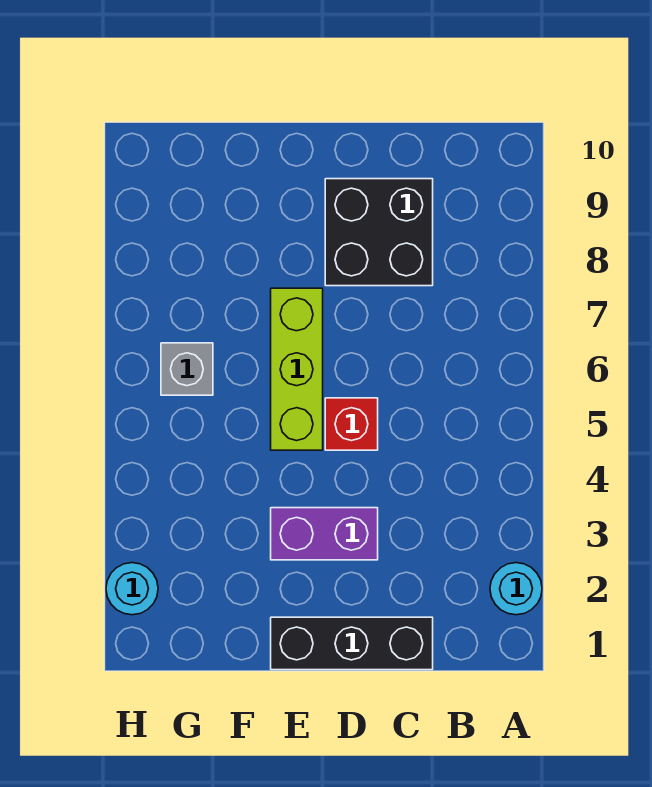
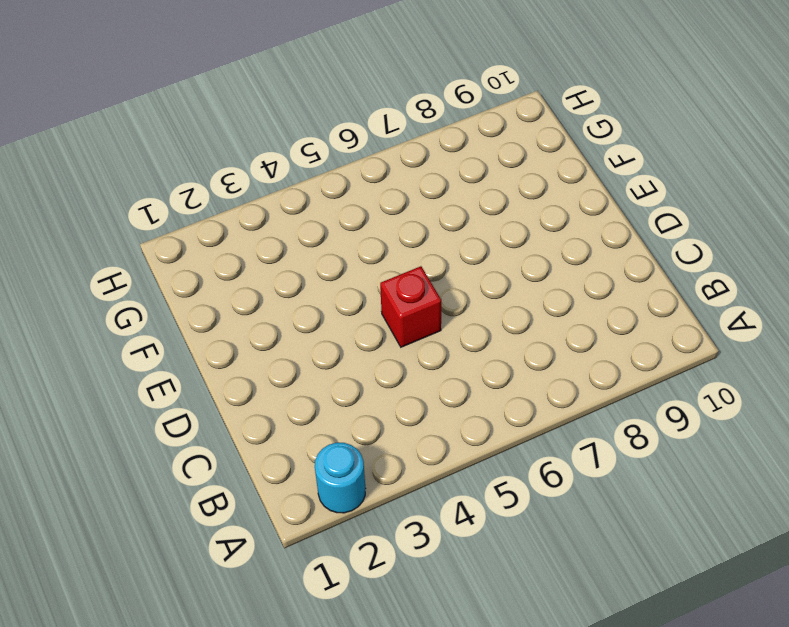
none -> black brick C1:E1 level 1
none -> black brick C8:D9 level 1

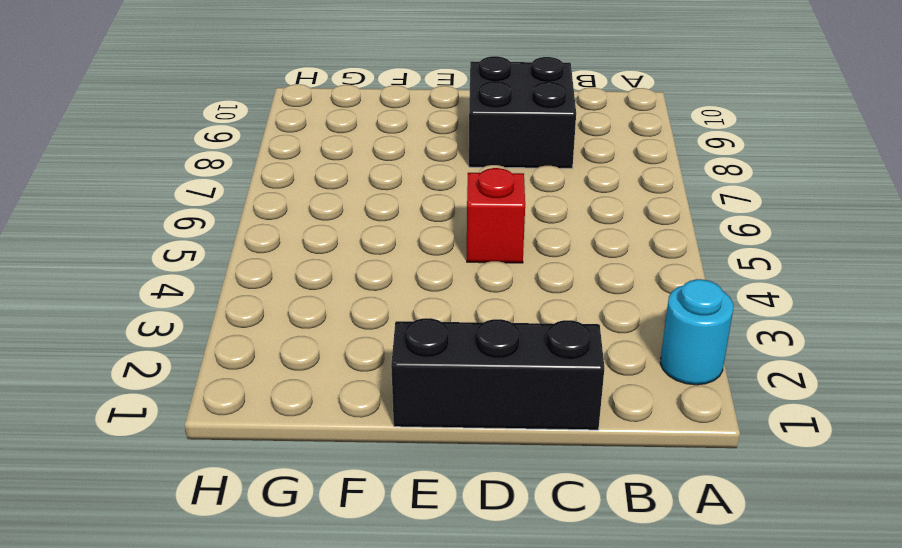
none -> purple brick D3:E3 level 1
none -> lime brick E5:E7 level 1

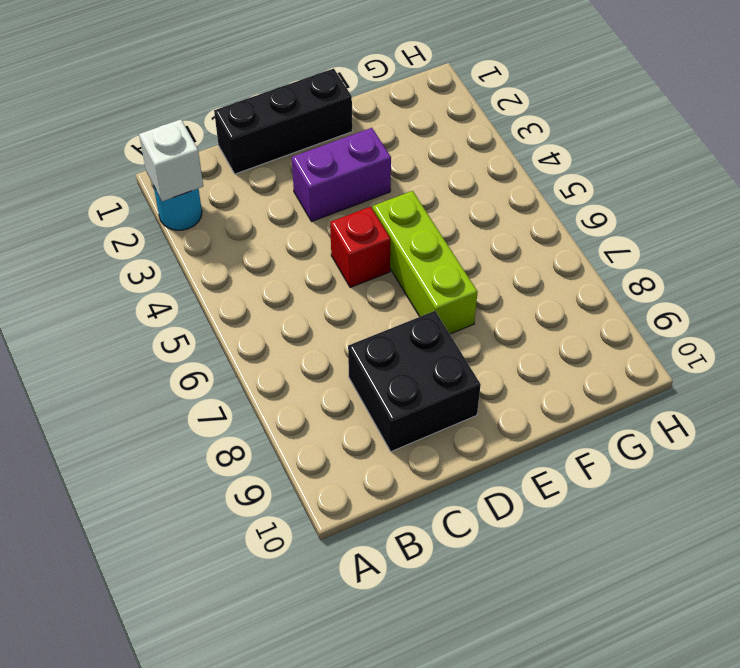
white brick A2 level 2 -> none
none -> grey brick G6 level 1
none -> cyan round brick H2 level 1

